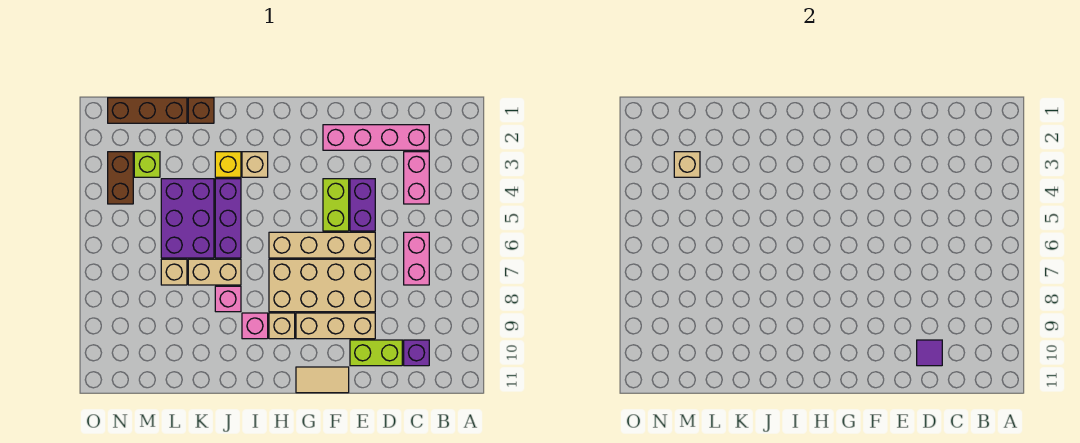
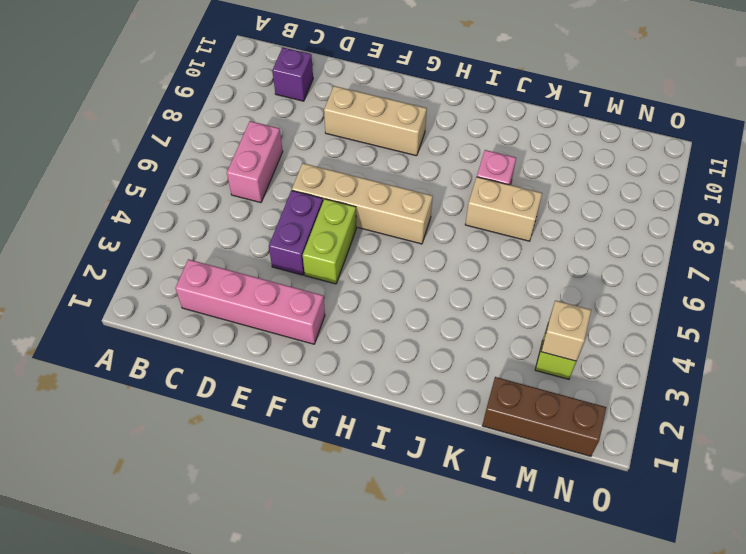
none -> pink brick C3:C4 level 1
none -> lime brick D10:E10 level 1
none -> tan brick E7:H8 level 1

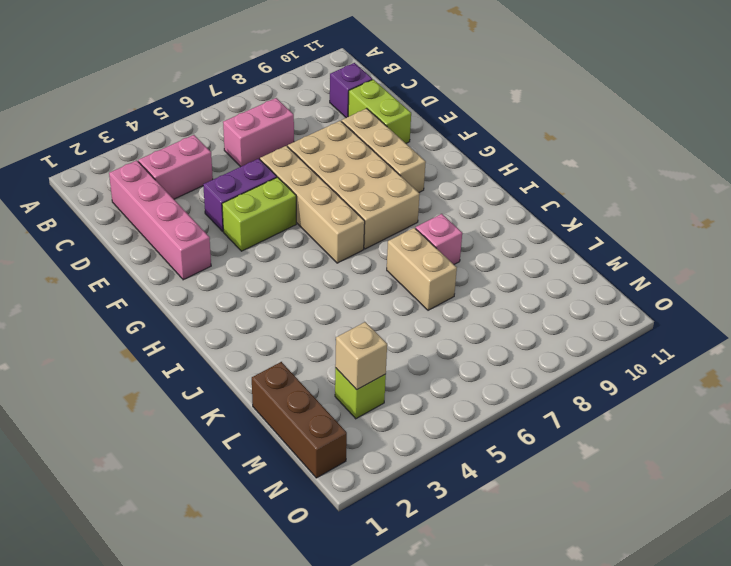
none -> tan tile F11:G11 level 1
none -> tan brick H9 level 1
none -> tan brick I3 level 1

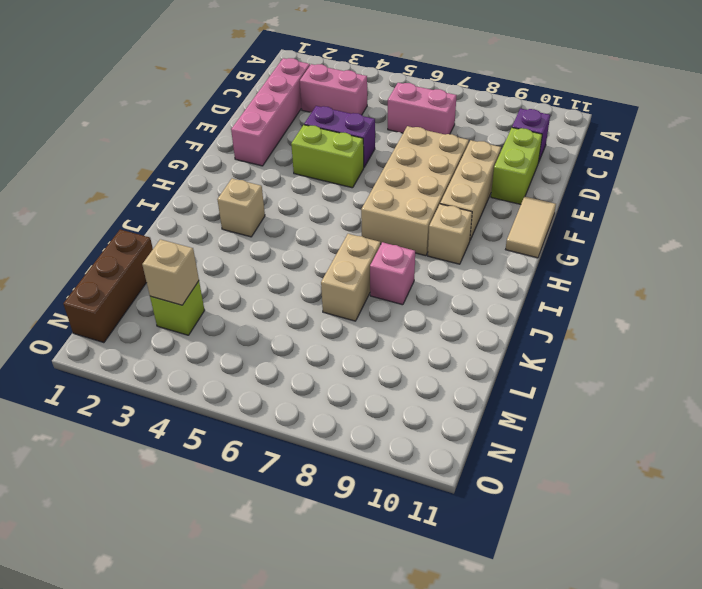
none -> tan brick E6:H6 level 1
none -> pink brick I9 level 1
none -> yellow brick J3 level 1

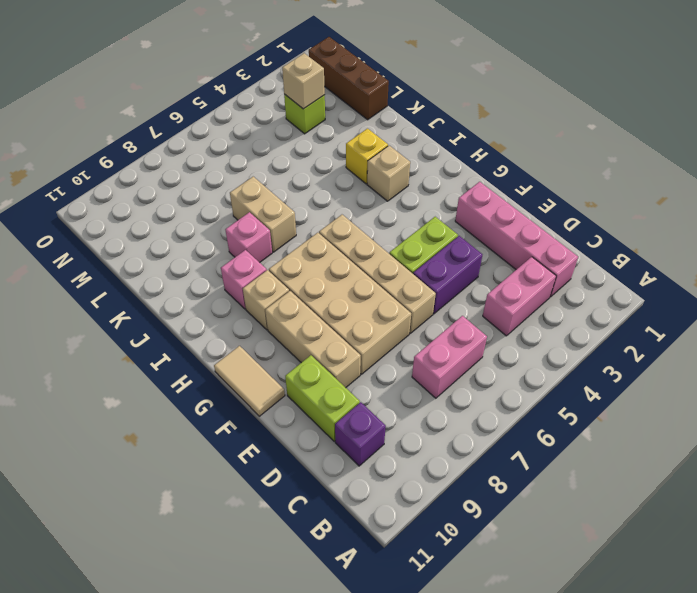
none -> purple brick J4:J6 level 1
none -> brown brick K1 level 1
none -> purple brick K4:L6 level 1

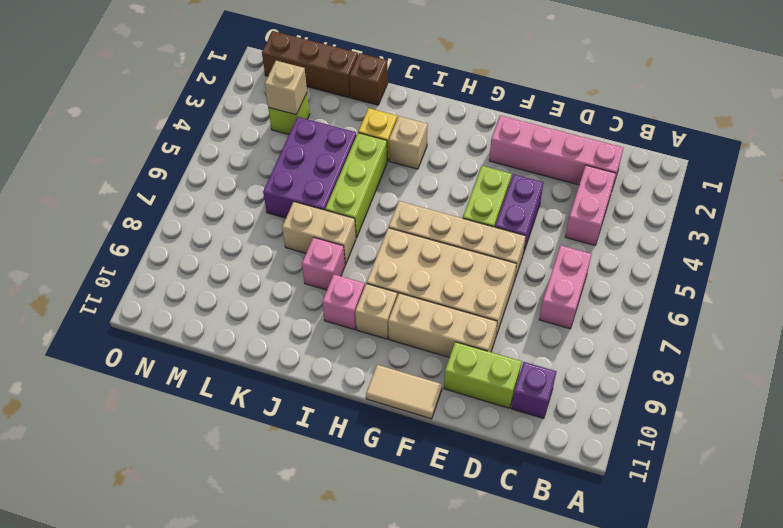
lime brick J4:J6 level 1 -> purple brick J4:J6 level 1
none -> tan brick L7 level 1
none -> brown brick N3:N4 level 1
none -> purple tile D10 level 2

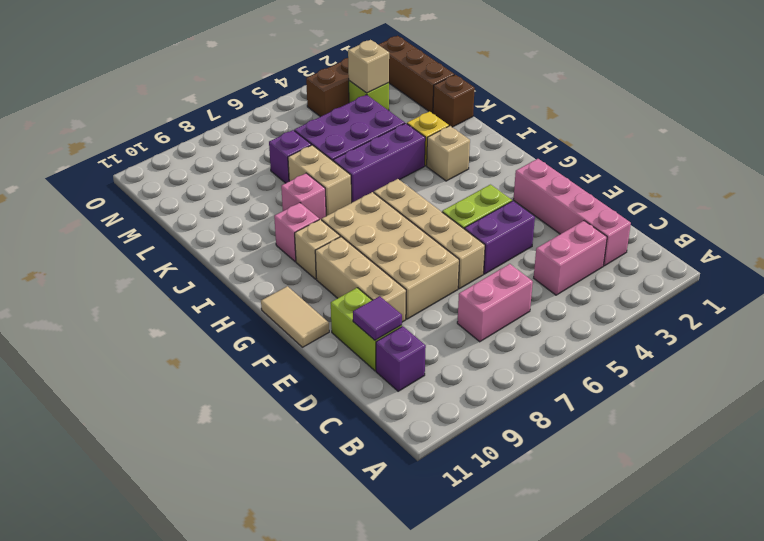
purple brick L7 level 1 -> tan brick L7 level 1

